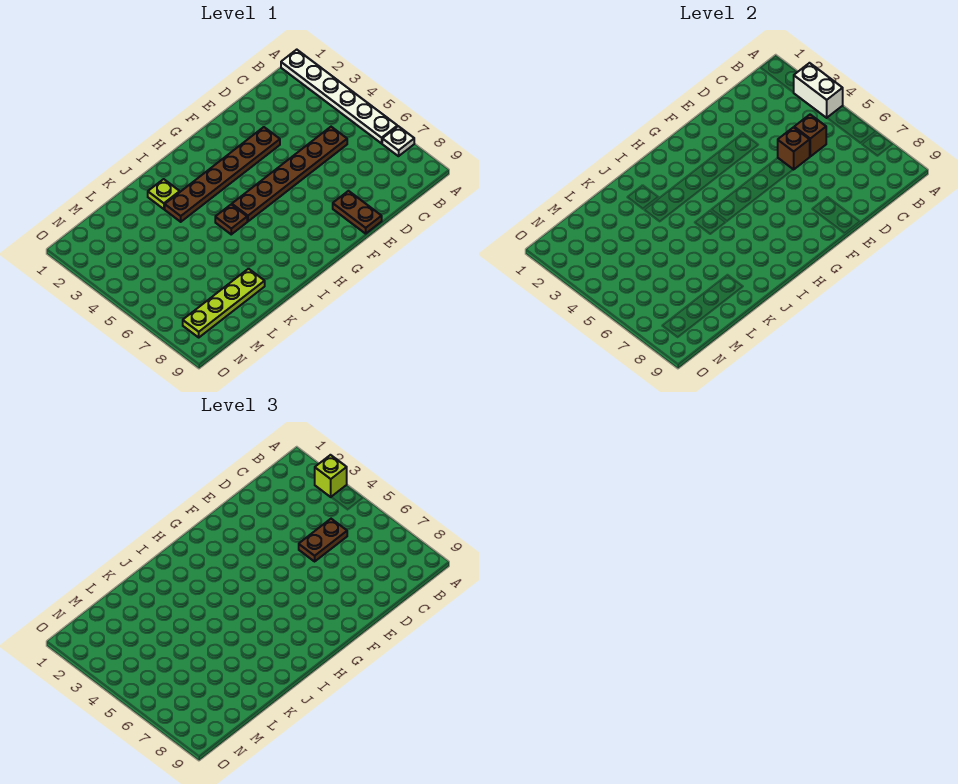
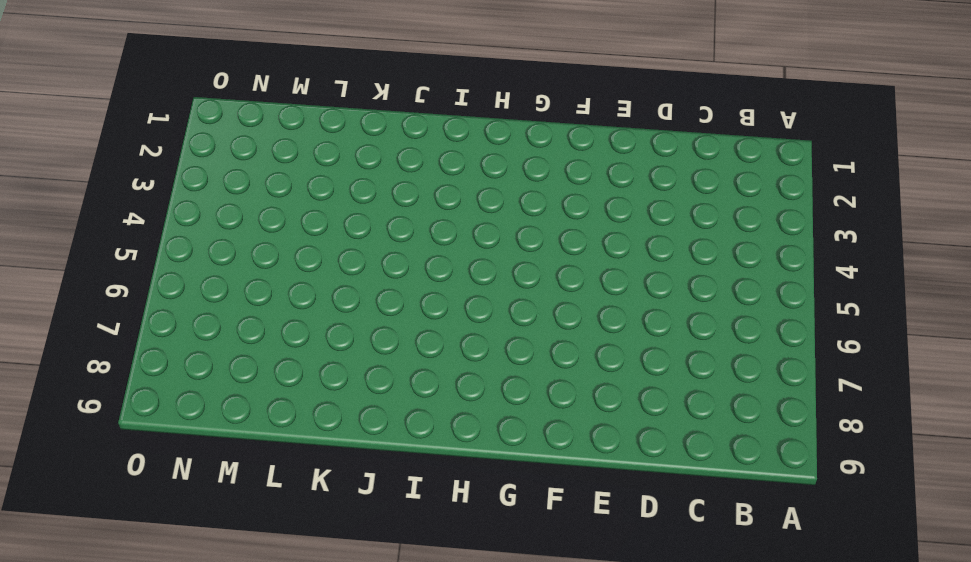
none -> white plate A1:A6 level 1
none -> white plate A7 level 1
none -> brown plate C5:H5 level 1

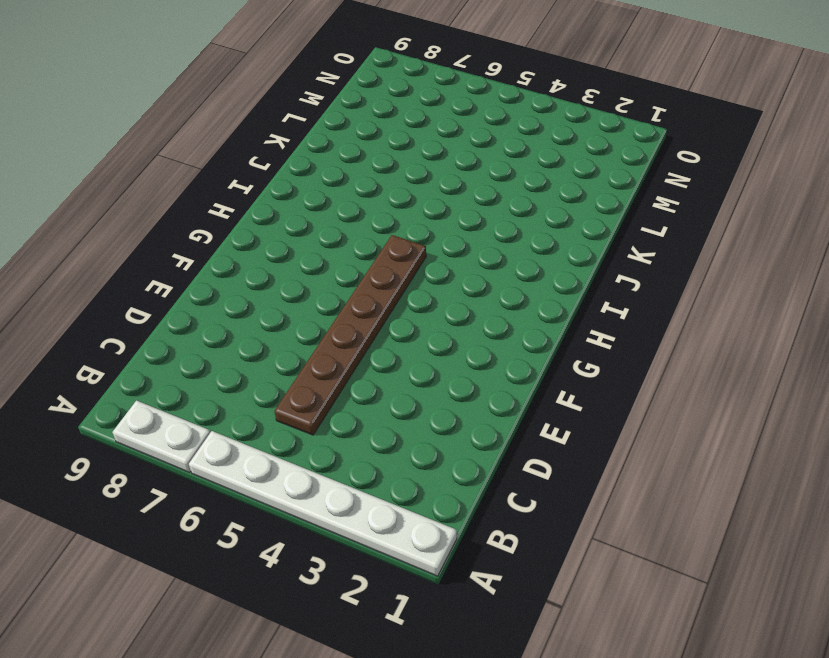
white plate A7:A8 level 1 -> white plate A7 level 1
none -> brown plate E3:J3 level 1
none -> brown plate E8:E9 level 1
none -> brown plate I5 level 1

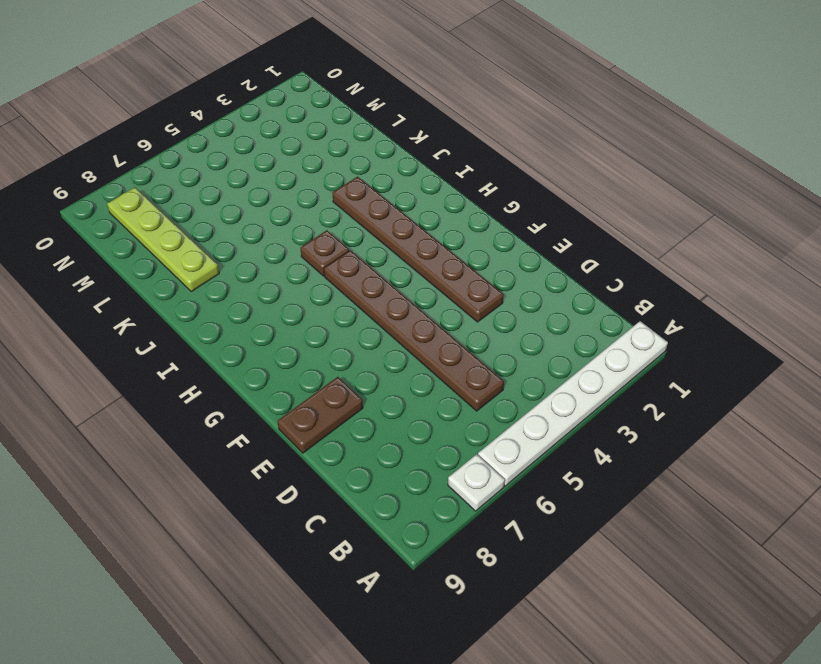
none -> lime plate J2 level 1
none -> white brick A3:A4 level 2
none -> brown brick C5 level 2

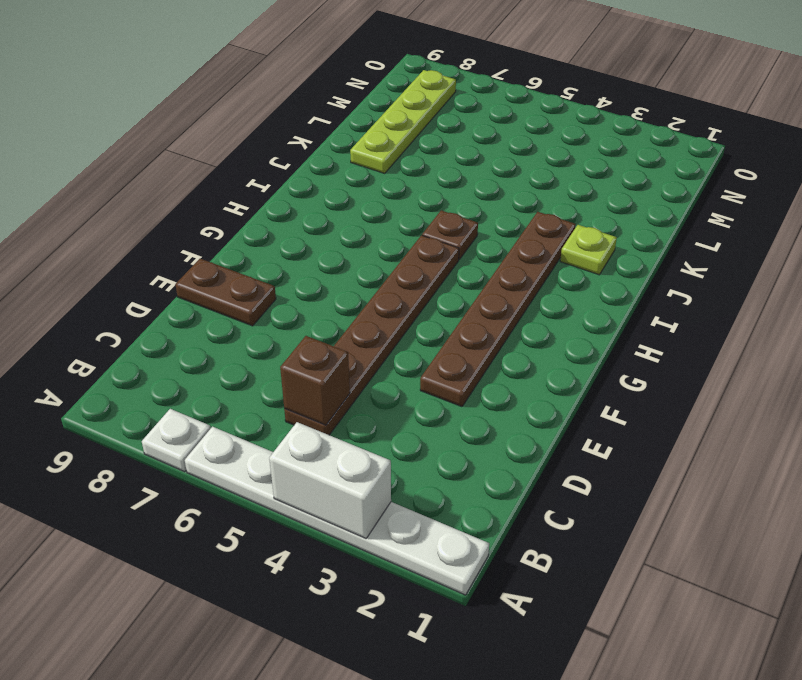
none -> brown brick D5 level 2
none -> lime brick A3 level 3
none -> brown plate C5:D5 level 3

